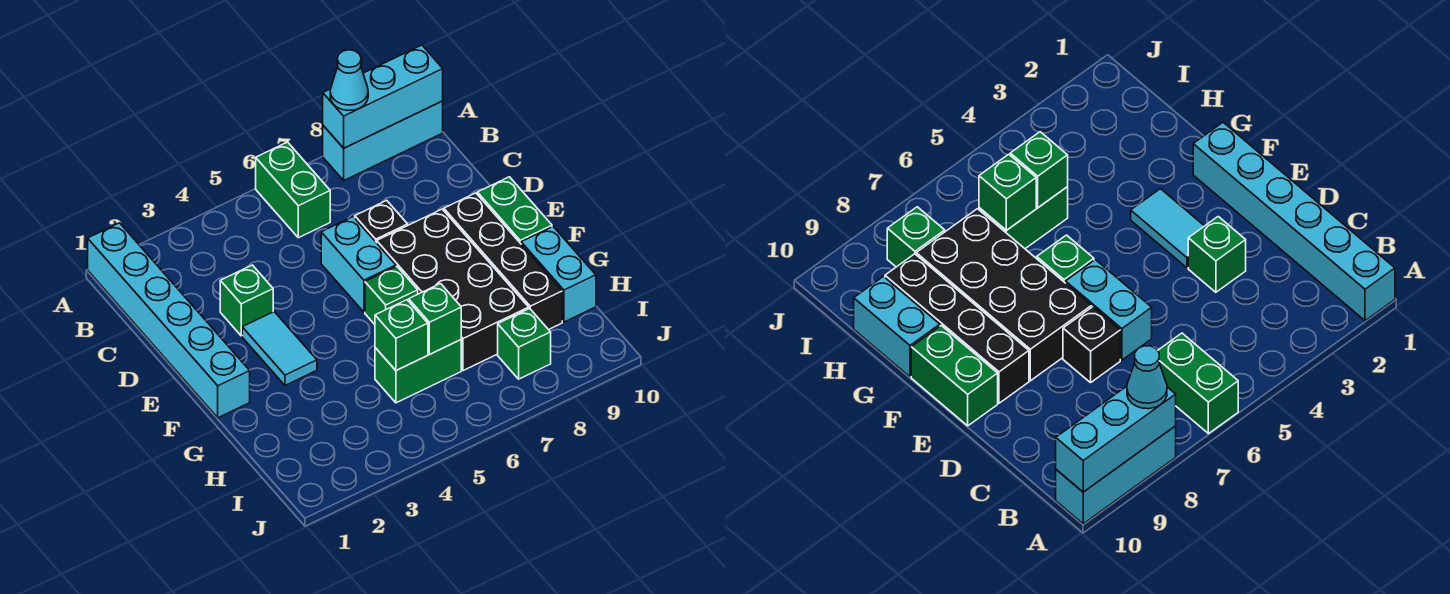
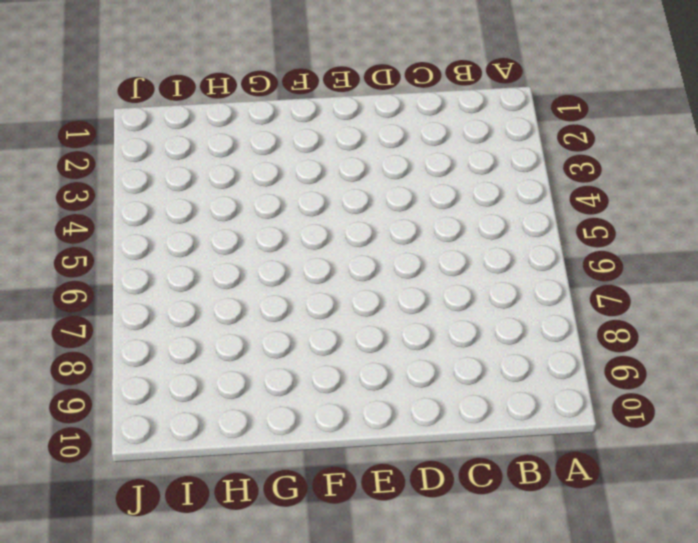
none -> cyan brick A1:F1 level 1
none -> green brick A6:B6 level 1
none -> cyan brick A8:A10 level 1

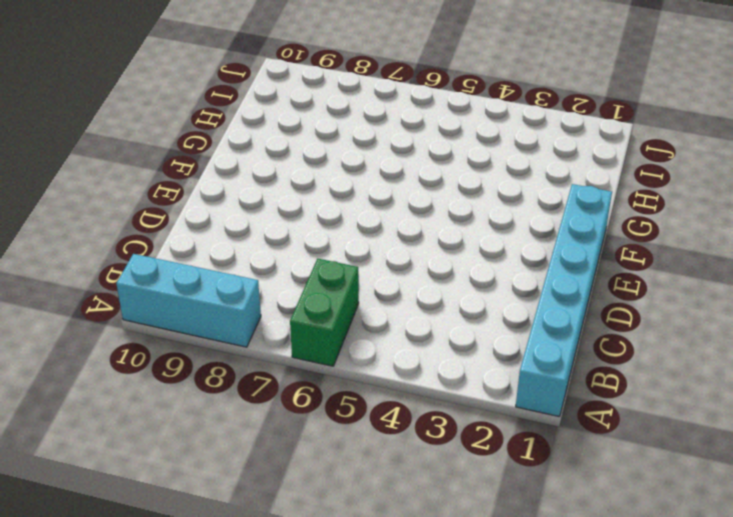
none -> green brick D3 level 1
none -> cyan brick D6:E6 level 1
none -> black brick D7 level 1

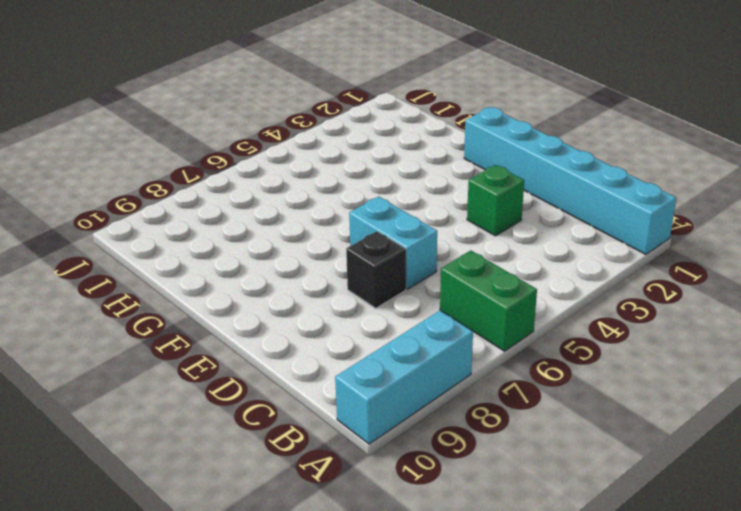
none -> cyan tile E3:F3 level 1
none -> black brick E7:H8 level 1
none -> black brick E9:H9 level 1

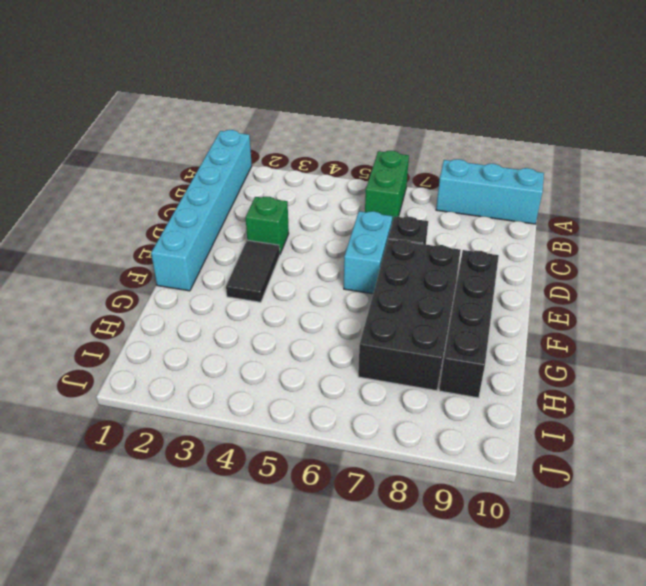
black tile E3:F3 level 1 -> cyan tile E3:F3 level 1
none -> green brick E10:F10 level 1
none -> green brick F6 level 1
none -> cyan brick G10:H10 level 1

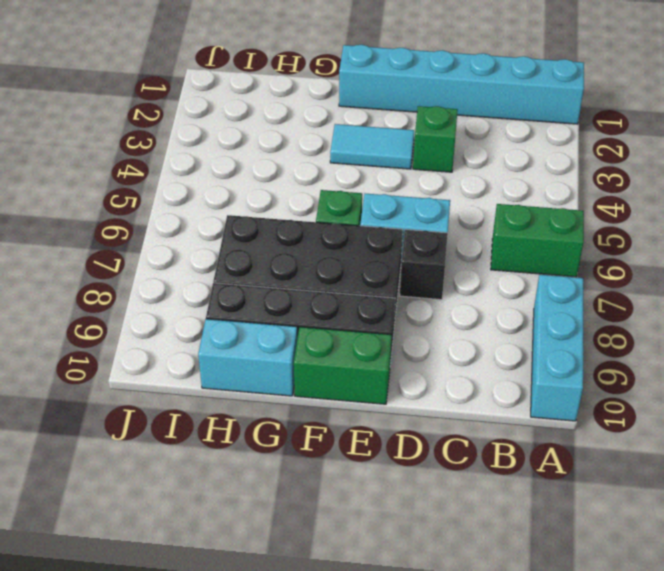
none -> green brick H5:H6 level 1
none -> green brick I8 level 1
none -> cyan brick A8:A10 level 2

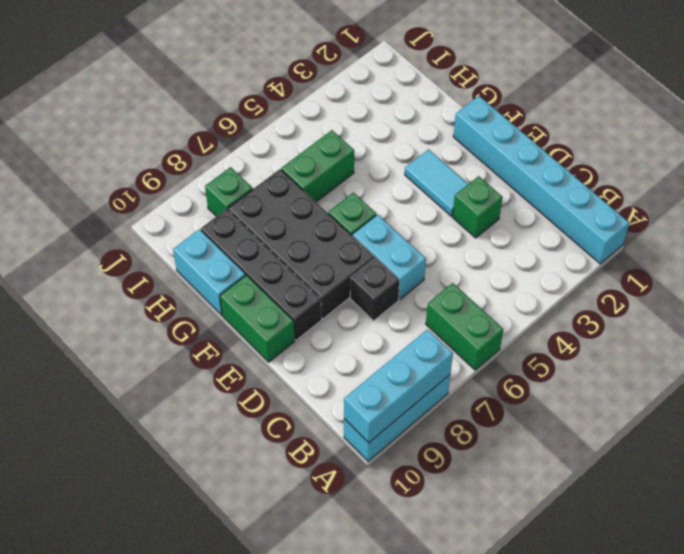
none -> green brick H5 level 2
none -> green brick H6 level 2
none -> cyan cone A8 level 3

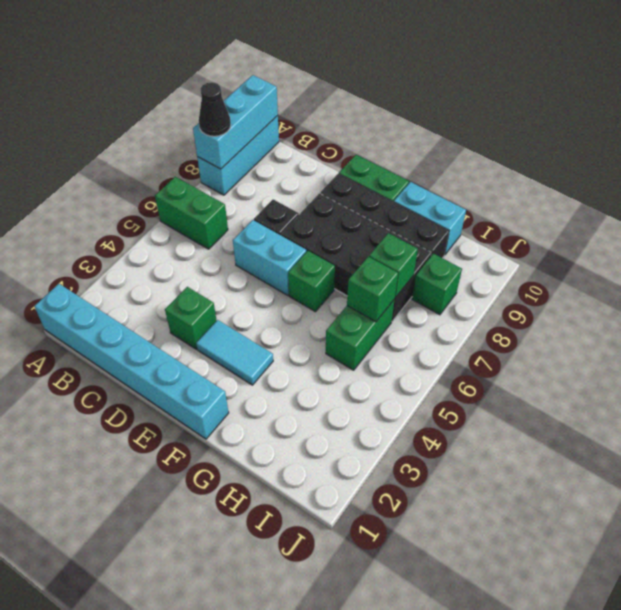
black cone A8 level 3 -> cyan cone A8 level 3
green brick H7 level 2 -> green brick H5 level 2

